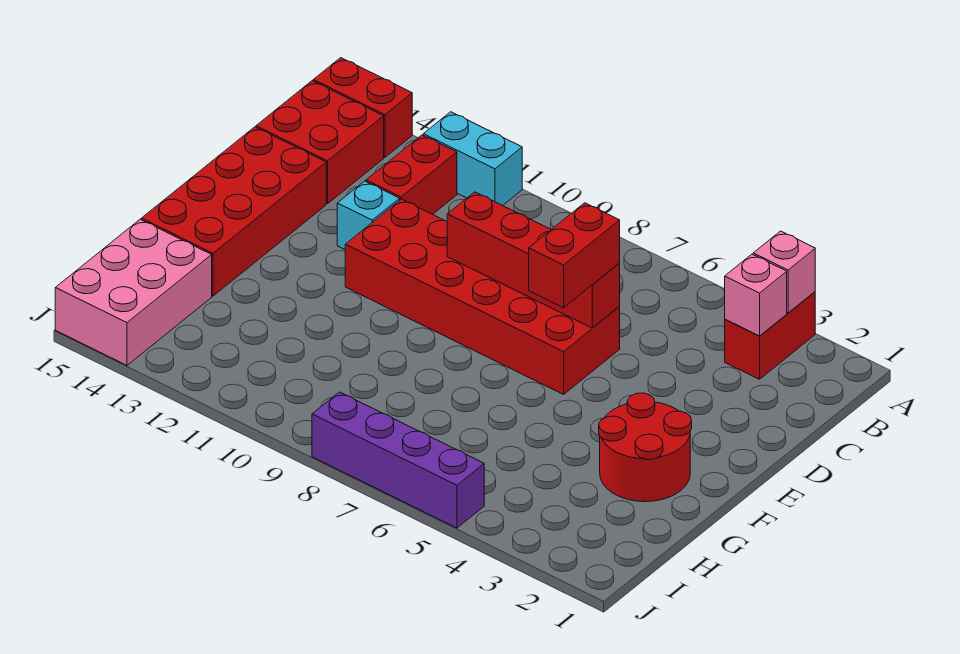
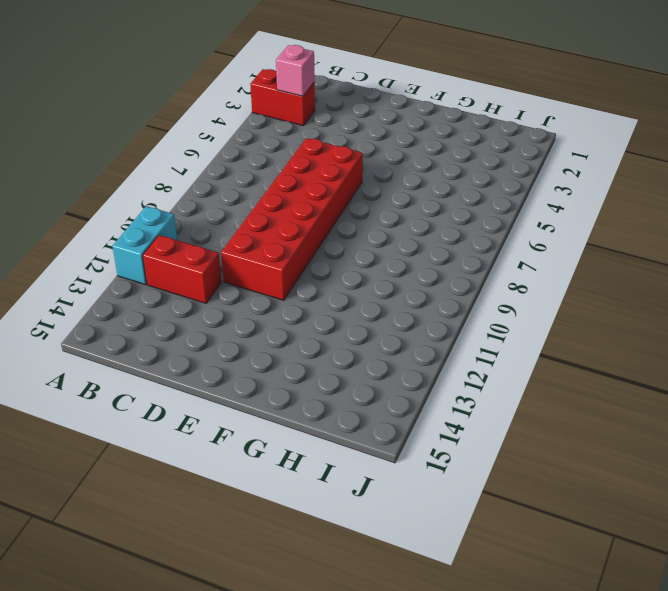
none -> red brick A14:A15 level 1
none -> red brick B14:C15 level 1
none -> cyan brick D12 level 1

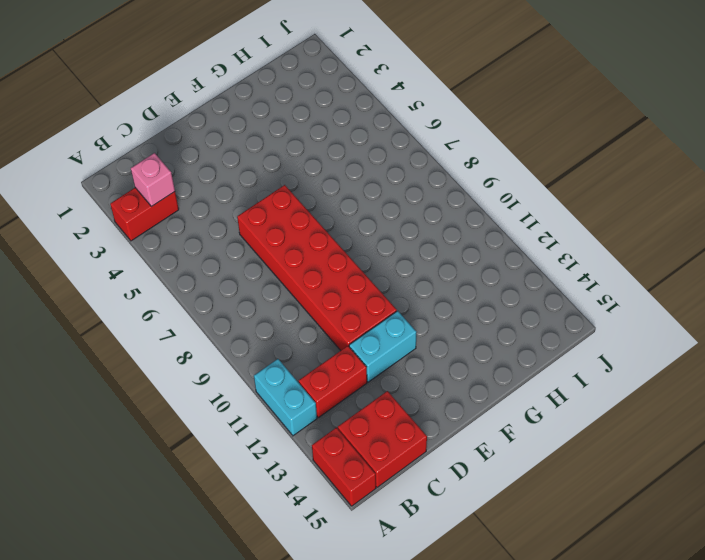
cyan brick D12:E12 level 1 -> cyan brick D12 level 1
none -> red brick D14:G15 level 1
none -> red round brick F2:G3 level 1
none -> pink brick H14:J15 level 1

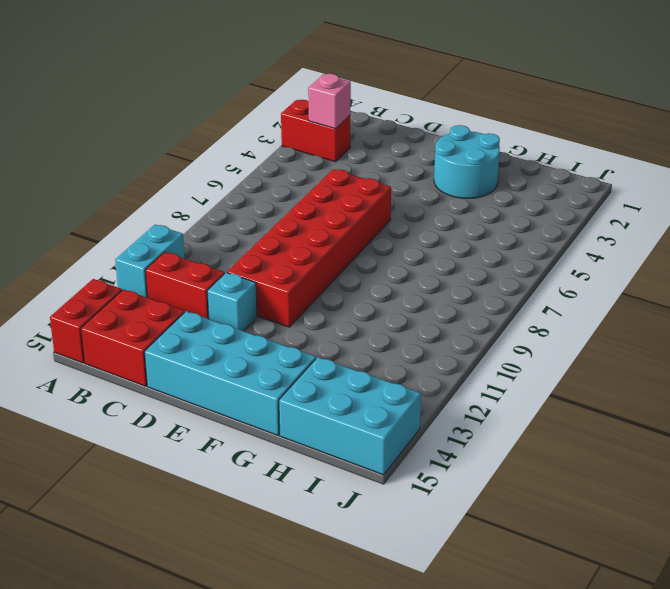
cyan brick D14:G15 level 1 -> red brick D14:G15 level 1
cyan round brick F2:G3 level 1 -> red round brick F2:G3 level 1
cyan brick H14:J15 level 1 -> pink brick H14:J15 level 1
none -> purple brick J5:J8 level 1
none -> pink brick A3 level 2
none -> red brick D6:D9 level 2

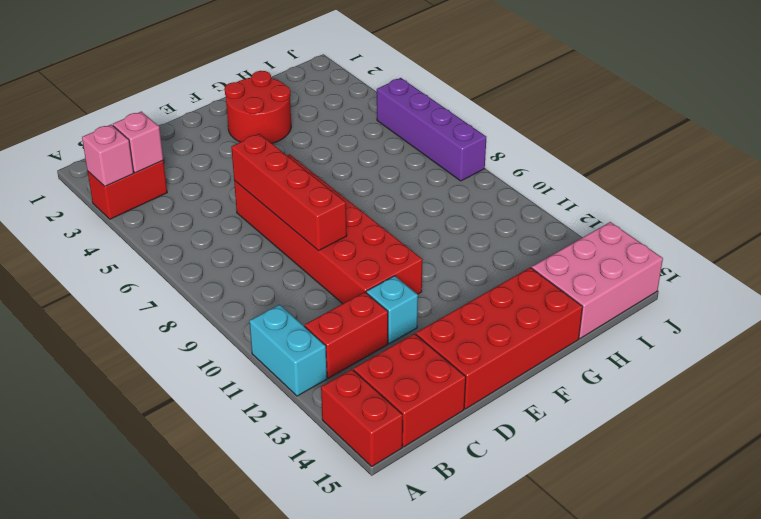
none -> red brick D6:E6 level 3

